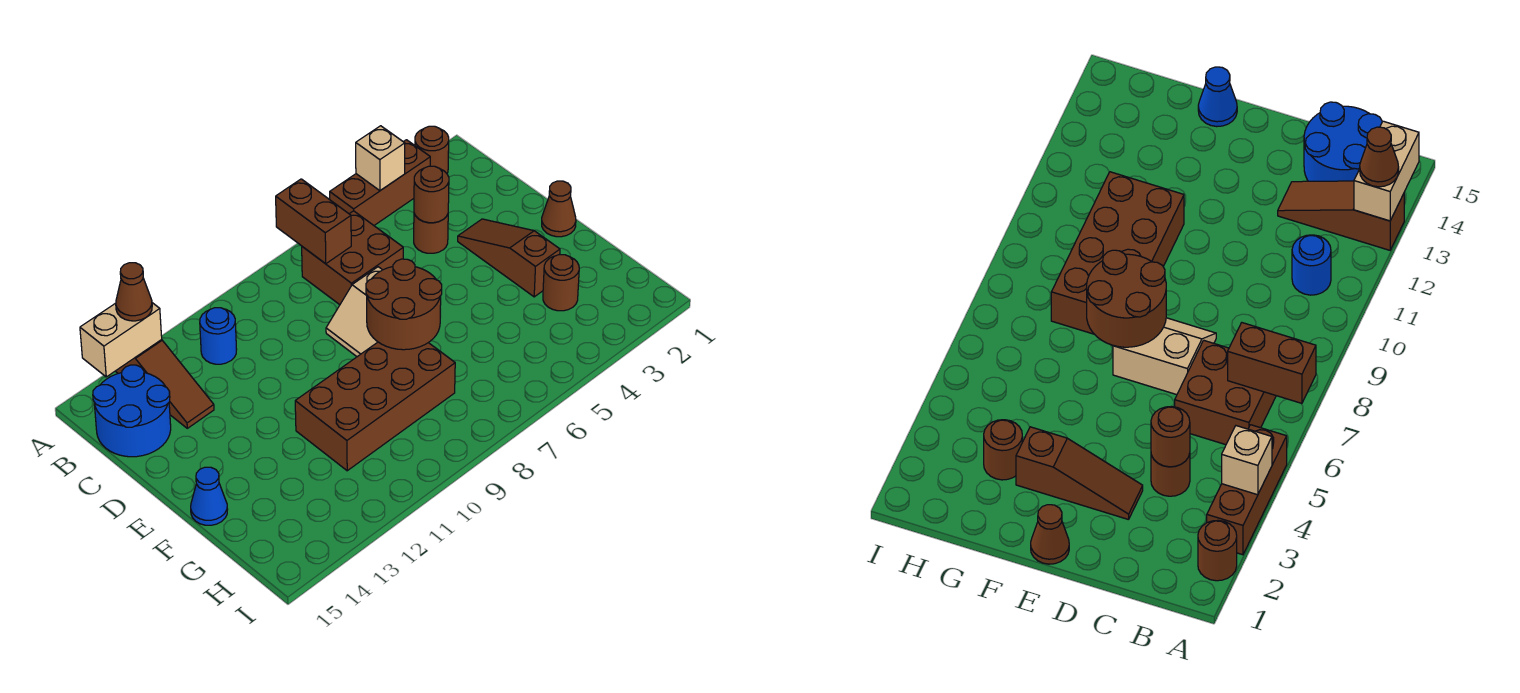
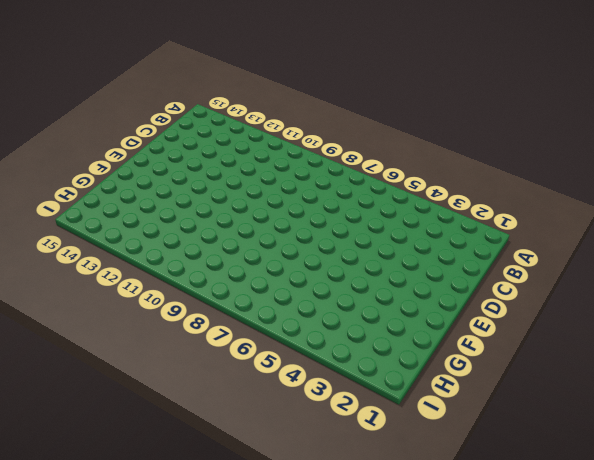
none -> brown round brick A2 level 1
none -> brown brick A3:A5 level 1
none -> brown slope A13:C13 level 1 top A

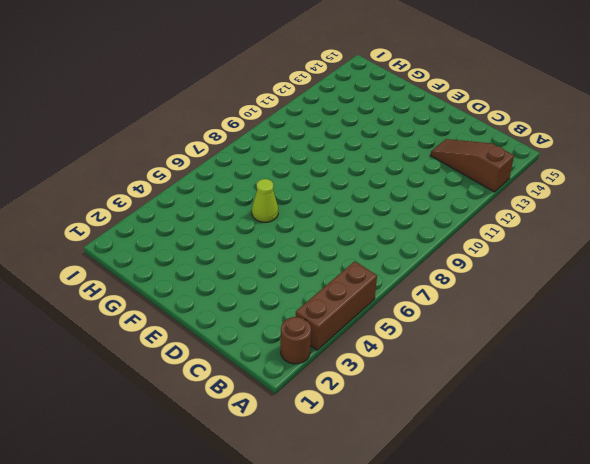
lime cone F6 level 1 -> none
none -> brown brick B6:C7 level 1
none -> blue round brick B11 level 1
none -> blue round brick B14:C15 level 1

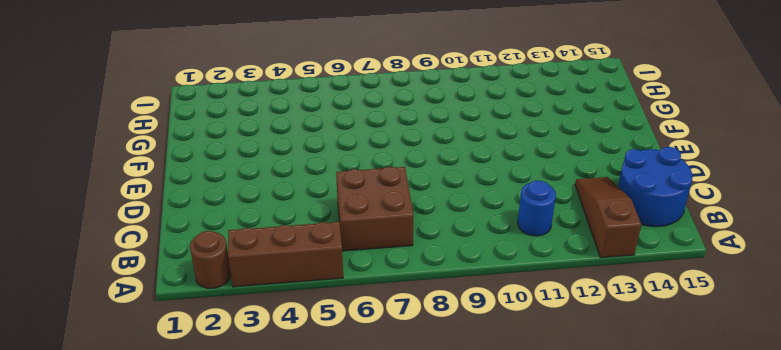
none -> brown round brick C4 level 1
none -> brown slope D3:F3 level 1 top F
none -> tan slope D7:E8 level 1 top 7

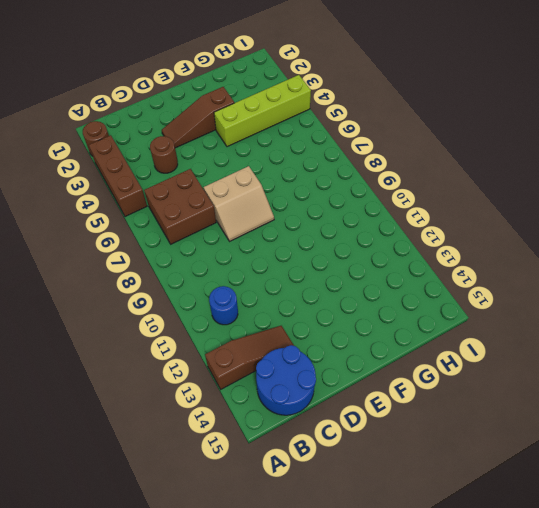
lime brick F4:I4 level 1 -> none
none -> brown cone E1 level 1
none -> brown brick F8:G11 level 1
none -> blue cone F15 level 1

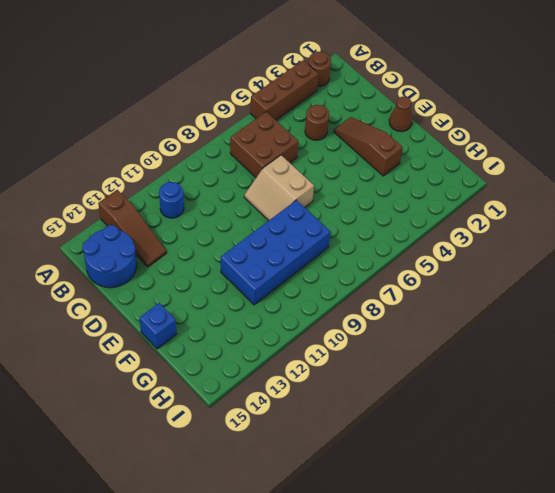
blue brick F8:G11 level 1 -> brown brick F8:G11 level 1
blue brick F15 level 1 -> blue cone F15 level 1
none -> brown round brick G3 level 1
none -> tan brick A4 level 2
none -> brown brick A7:B7 level 2

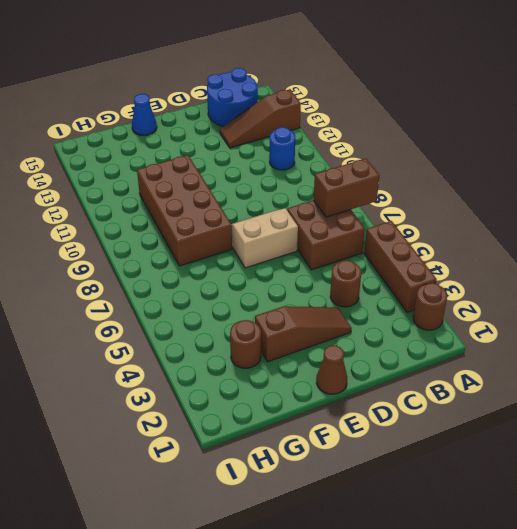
none -> tan brick A4 level 2
none -> tan brick A13:A14 level 2
none -> brown round brick C4 level 2

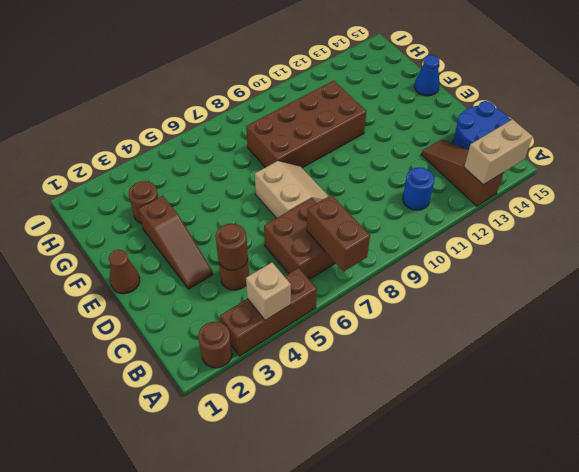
none -> brown round brick E7:F8 level 2
none -> brown cone A13 level 3

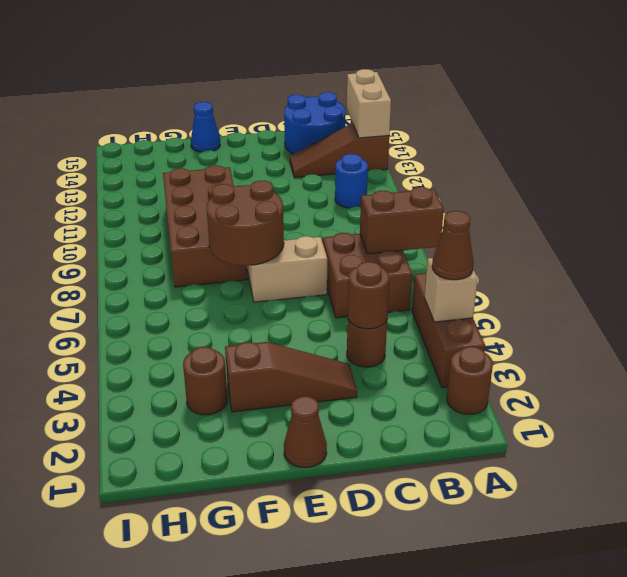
brown cone A4 level 3 -> brown cone A13 level 3

